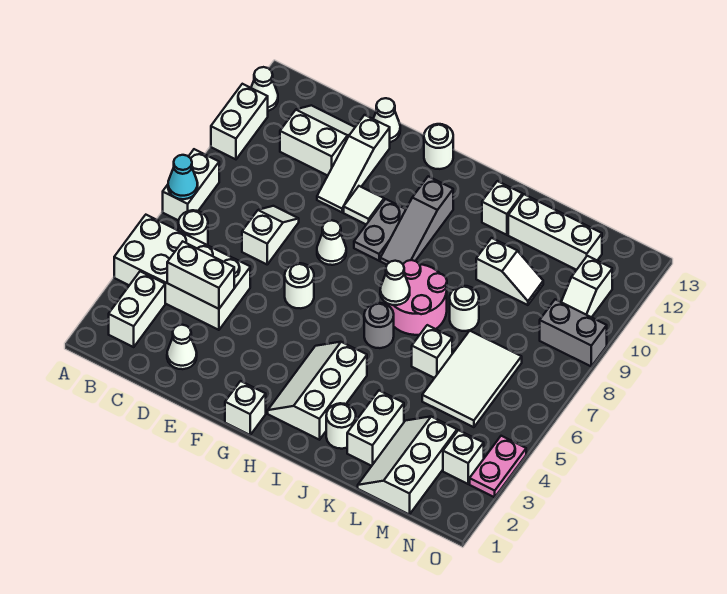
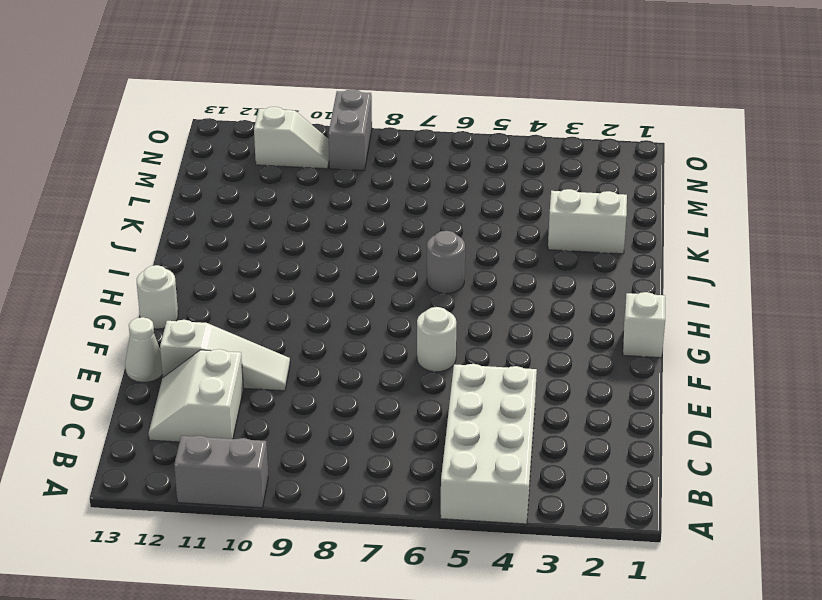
grey brick A10:A11 level 1 -> white brick A10:A11 level 1
none -> white brick A7:A8 level 1
none -> white cone A12 level 1
none -> white brick B2:B3 level 1
none -> white round brick B6 level 1

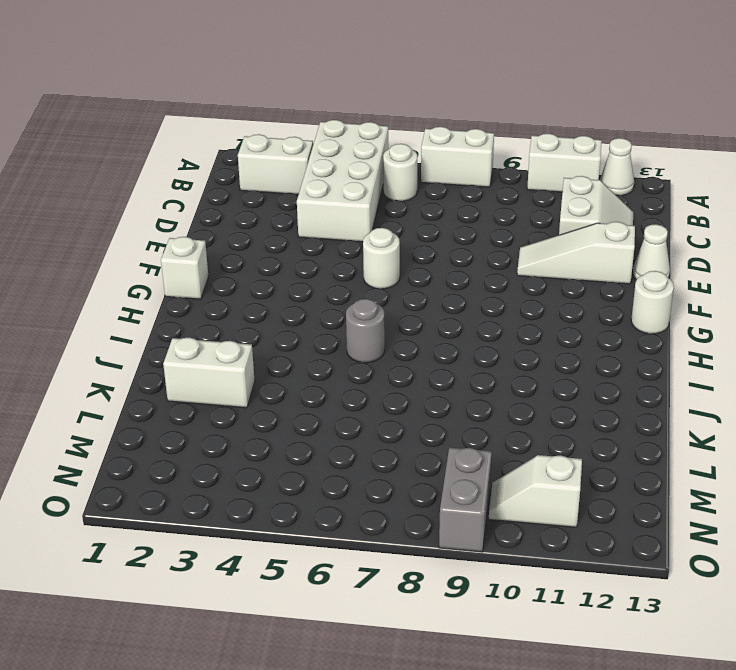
none -> white cone D2 level 1
none -> white slope D7:D8 level 1 top 7
none -> white cone F8 level 1
none -> white tile F10 level 1

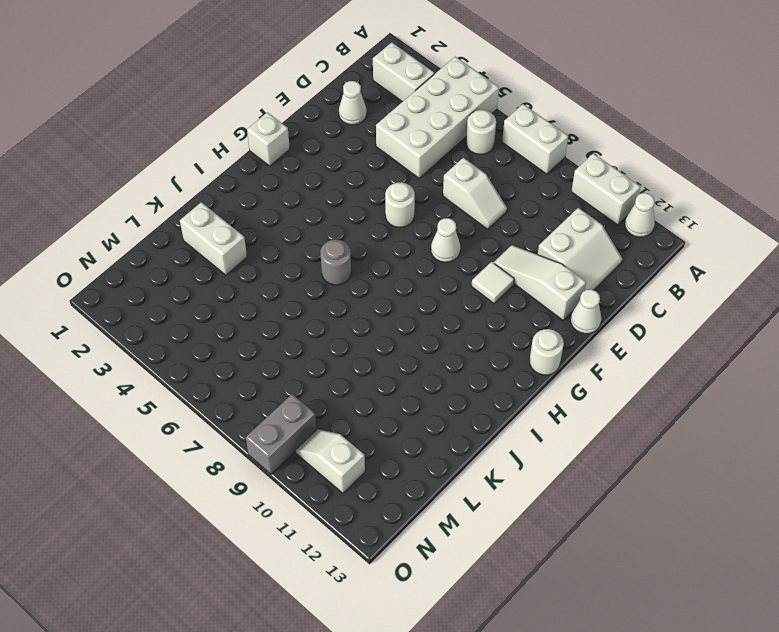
none -> grey plate G9:G10 level 1
none -> white slope H2:I4 level 1 top I
none -> grey slope H9:H11 level 1 top 11
none -> pink round brick I7:J8 level 1

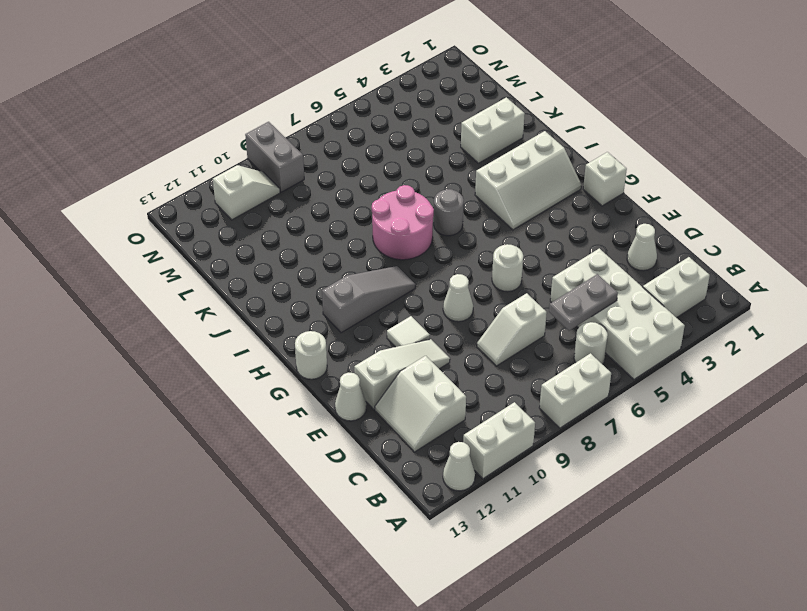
grey plate C5:C6 level 2 -> grey plate G9:G10 level 1
none -> white round brick J2 level 1
none -> white brick J12 level 1
none -> white brick K6 level 1
none -> white round brick K8 level 1

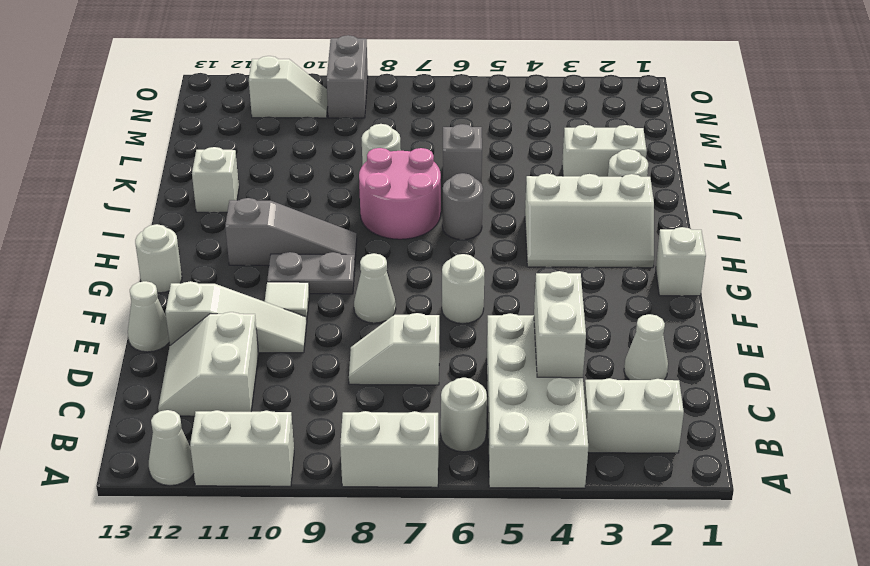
grey brick K6 level 1 -> white brick K6 level 1
none -> white slope K10:L10 level 1 top K
none -> white brick K12:M12 level 1
none -> white slope L1:M3 level 1 top M
none -> white tile L5:M7 level 1

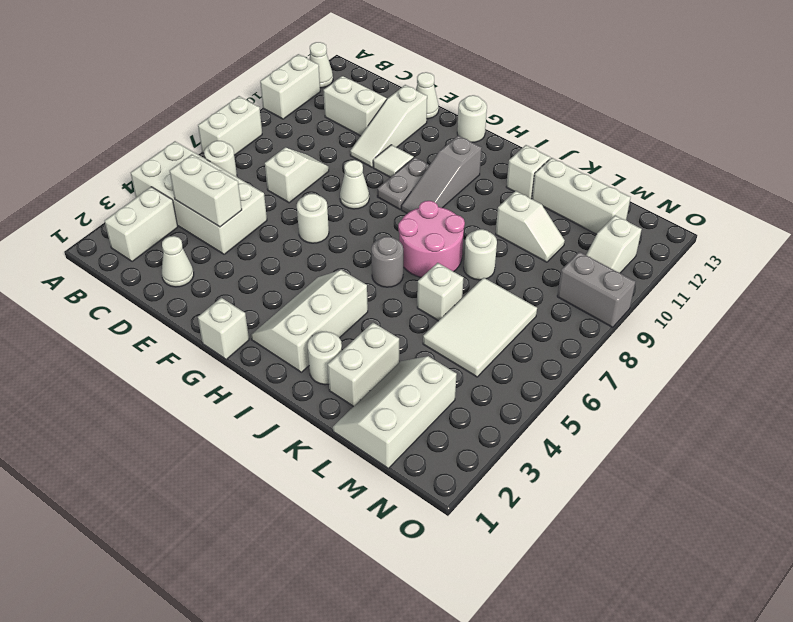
none -> white brick N3 level 1
none -> pink plate O3:O4 level 1
none -> cyan cone A7 level 2
none -> white cone I7 level 2

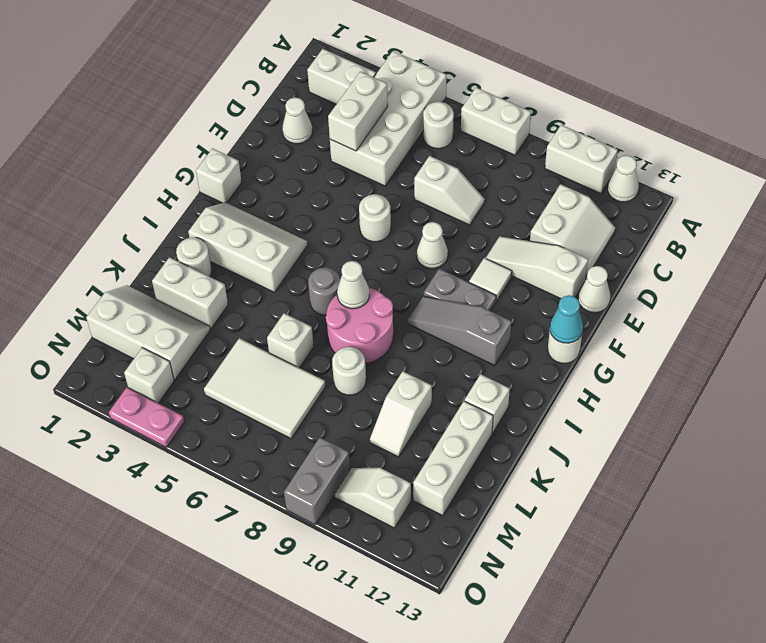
cyan cone G13 level 2 -> cyan cone A7 level 2

